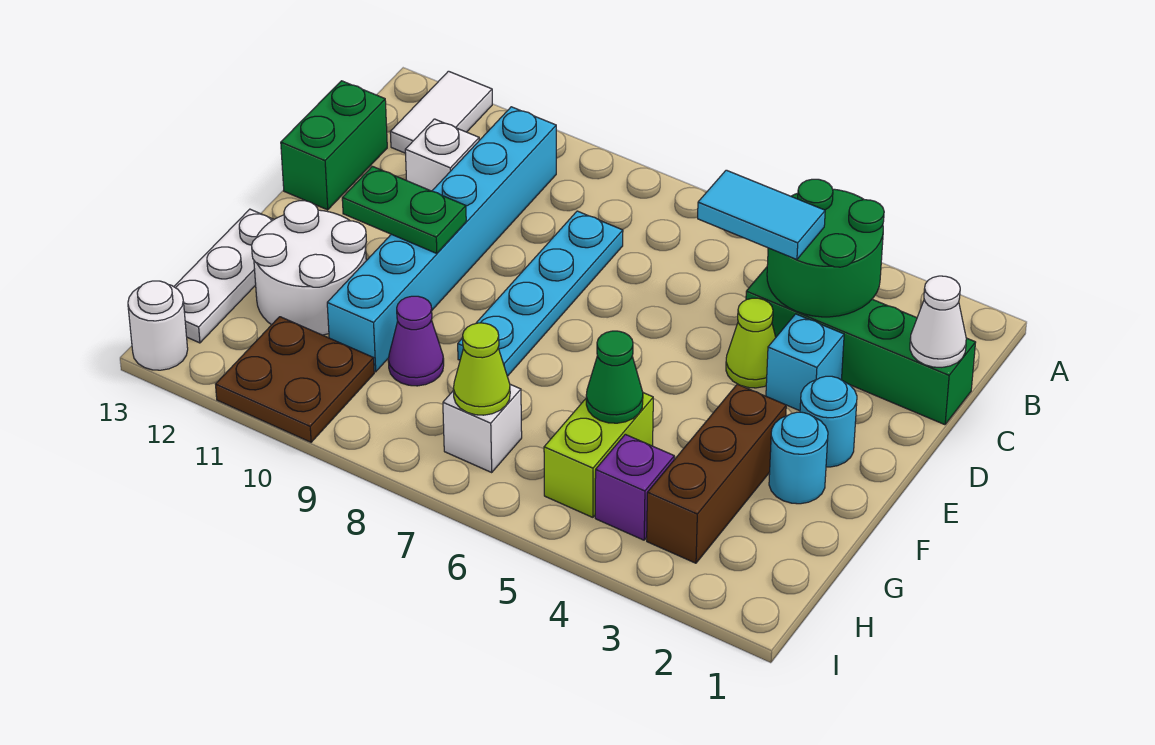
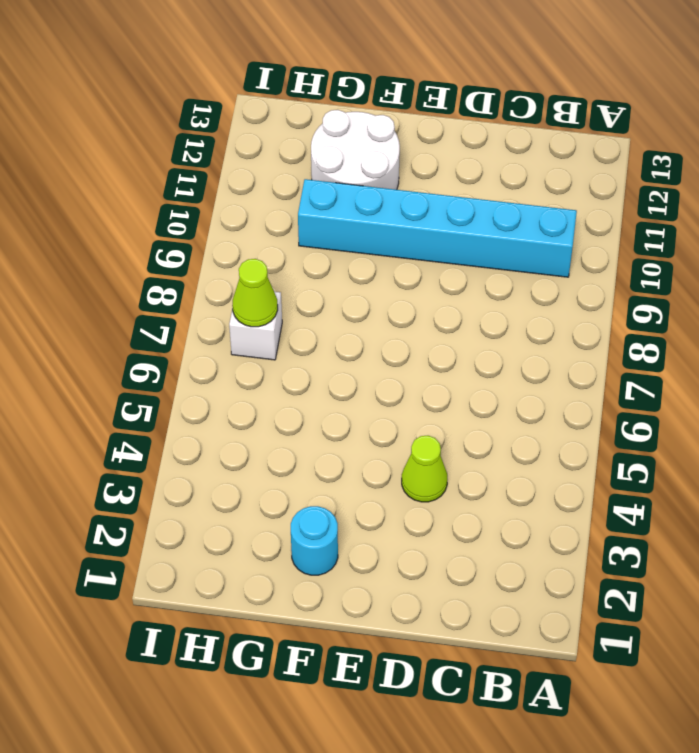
none -> white tile A12:B12 level 1
none -> green brick C1:C4 level 1
none -> cyan plate C8:F8 level 1

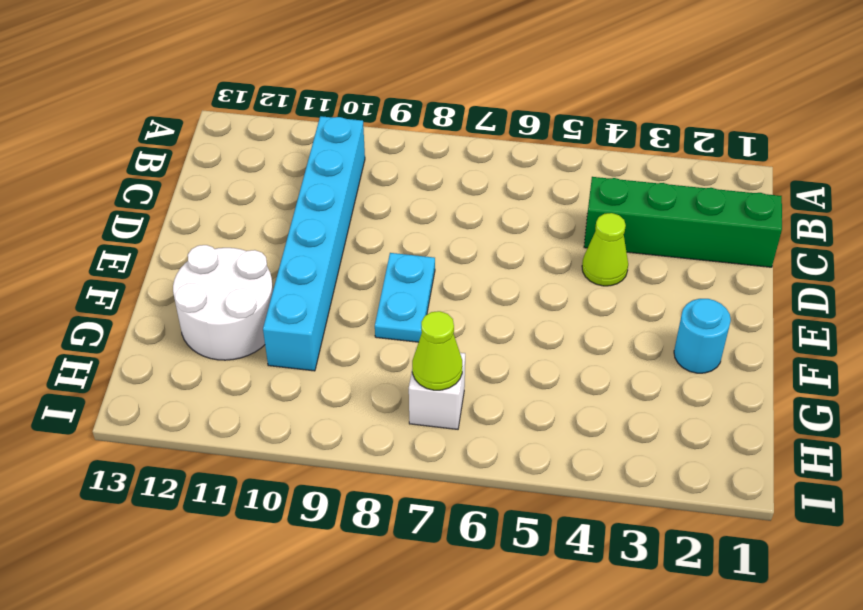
cyan plate E8:F8 level 1 -> cyan plate C8:F8 level 1
none -> white tile A12:B12 level 1
none -> white brick C11 level 1
none -> green brick C13:D13 level 1

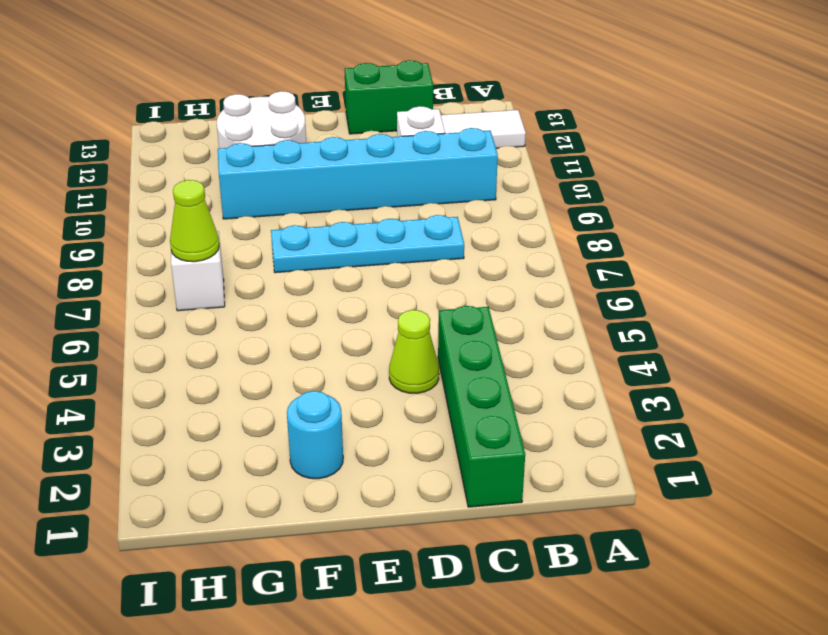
none -> cyan brick D3 level 1
none -> cyan round brick E2 level 1
none -> brown brick F3:H3 level 1

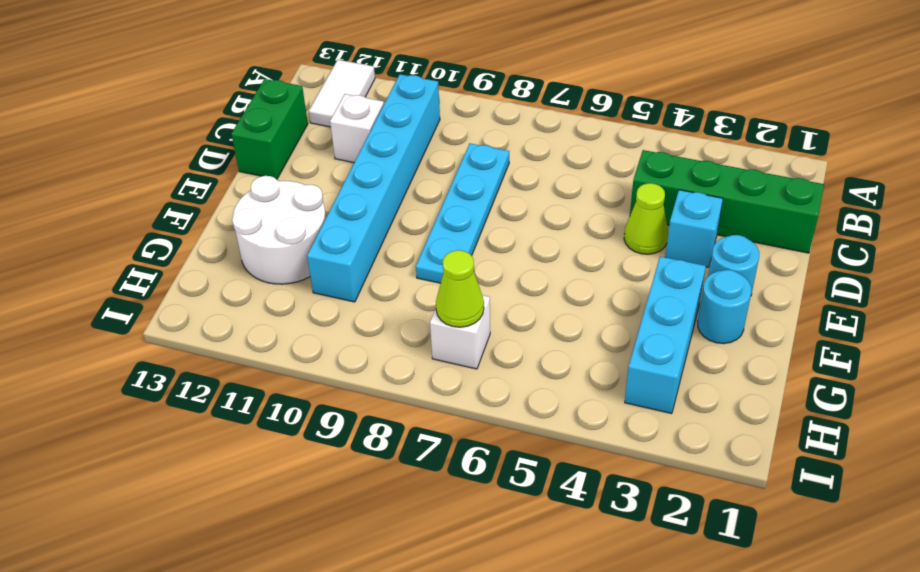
cyan brick F3:H3 level 1 -> brown brick F3:H3 level 1
none -> white plate F13:H13 level 1
none -> lime brick G5:H5 level 1
none -> purple cone G9 level 1

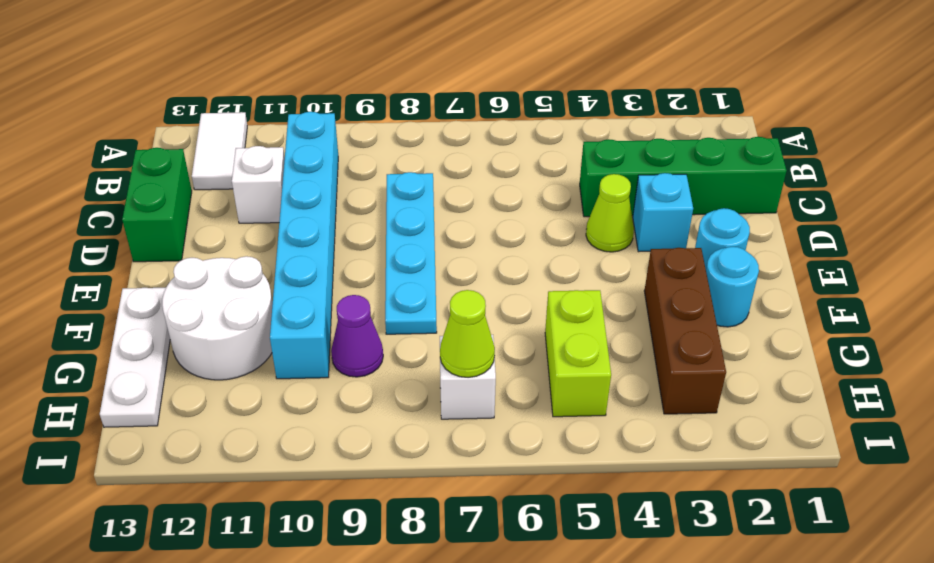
none -> purple brick H4 level 1
none -> brown plate H10:I11 level 1
none -> white round brick I13 level 1

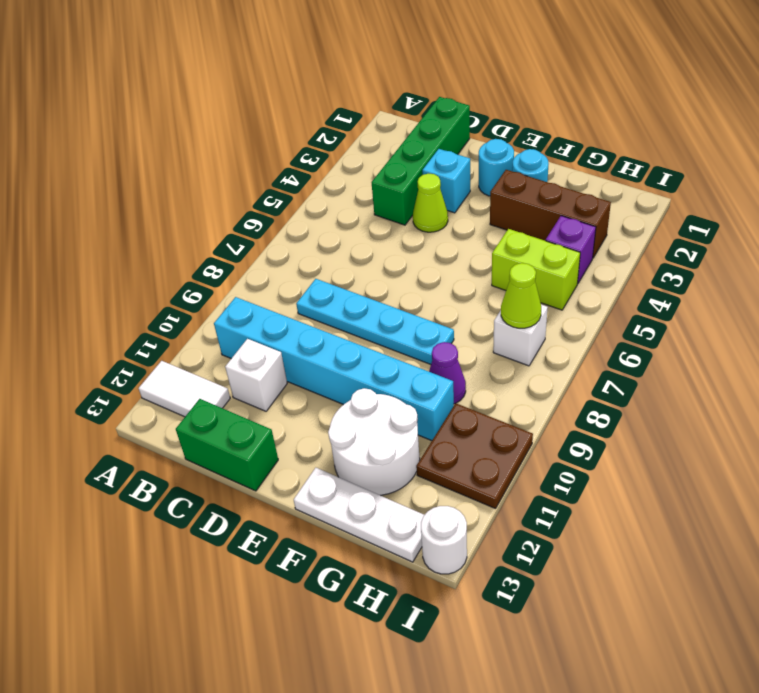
none -> green round brick B3:C4 level 2
none -> white cone C1 level 2
none -> green plate E10:E11 level 2

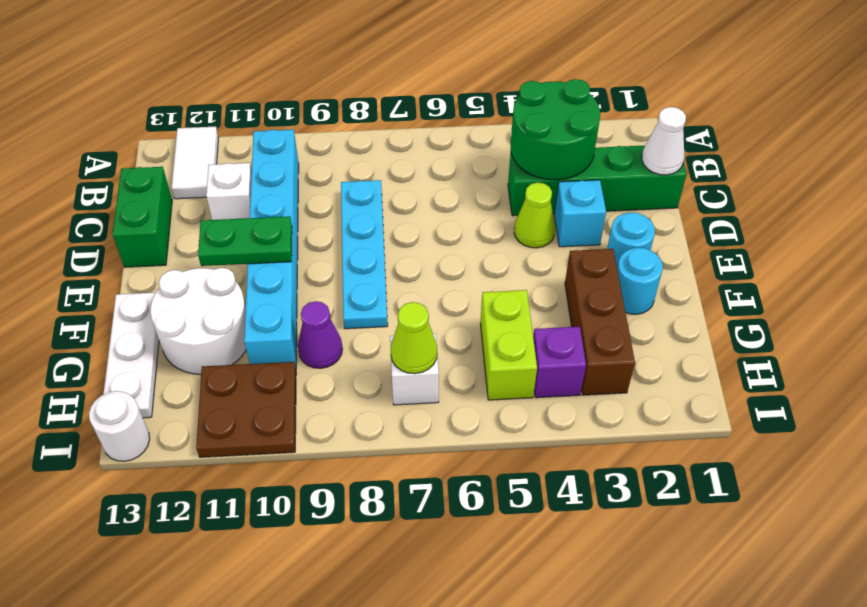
none -> green cone G5 level 2
none -> cyan tile C4:C5 level 3

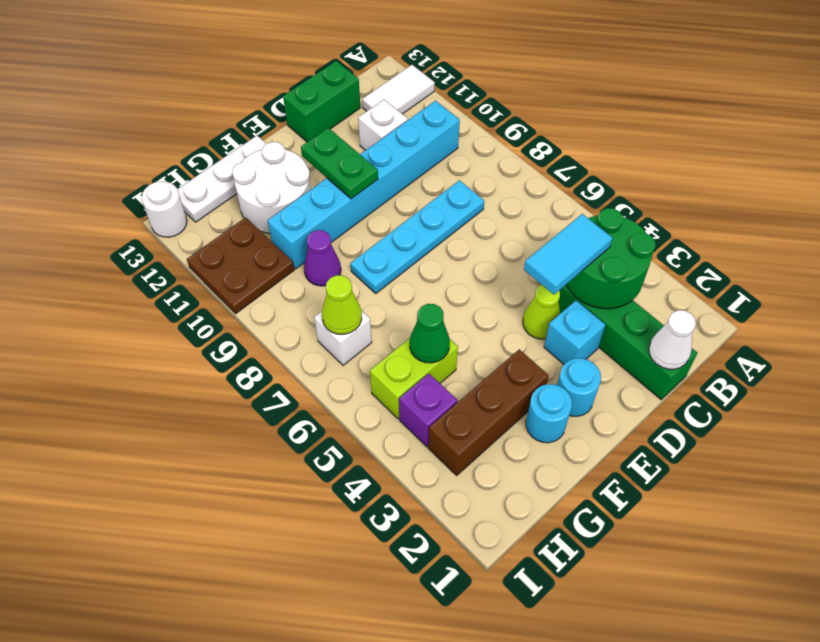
cyan tile C4:D4 level 3 -> cyan tile C4:C5 level 3

